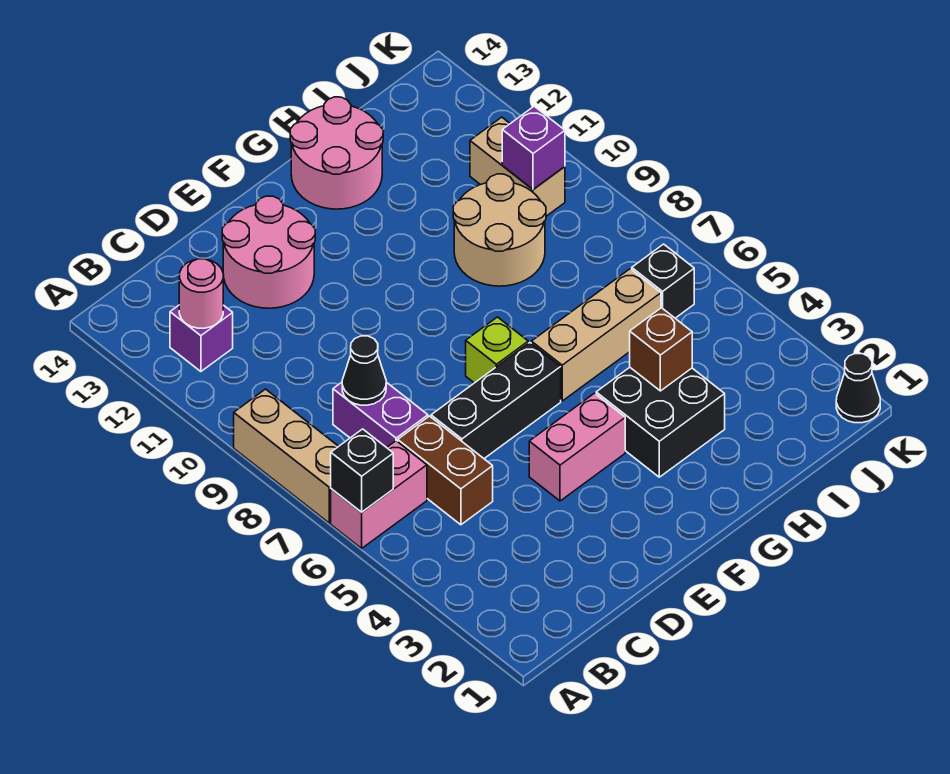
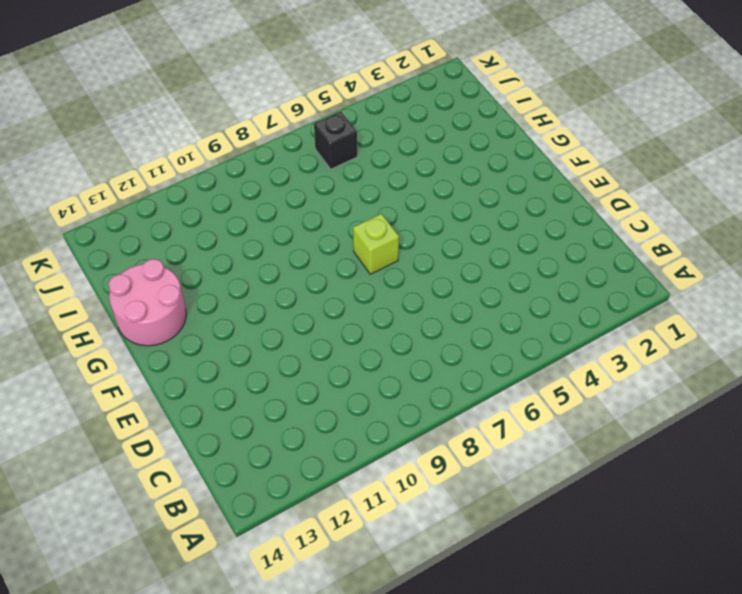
none -> pink brick A6:B6 level 1
none -> tan brick A7:A9 level 1
none -> purple brick B12 level 1

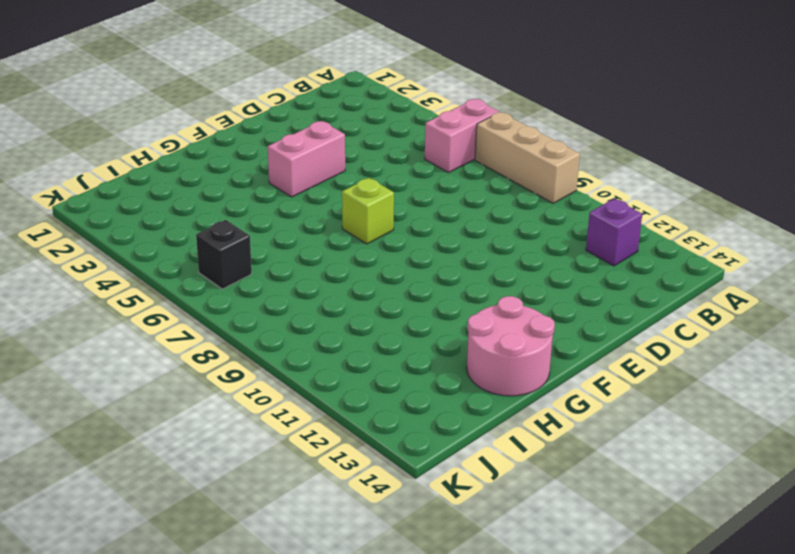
none -> brown brick C5:C6 level 1
none -> purple brick C7:C8 level 1
none -> black brick D6:F6 level 1

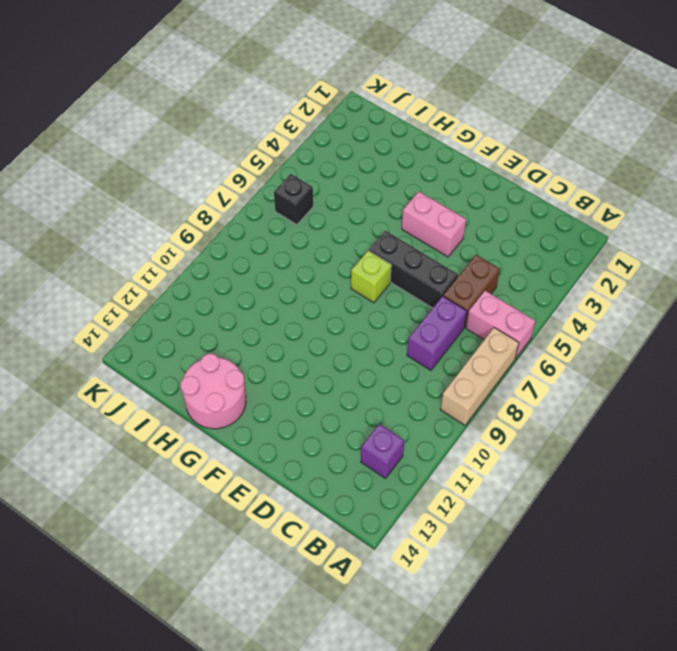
none -> pink round brick D12:E13 level 1
none -> black brick G3:H4 level 1
none -> tan brick G6:I6 level 1

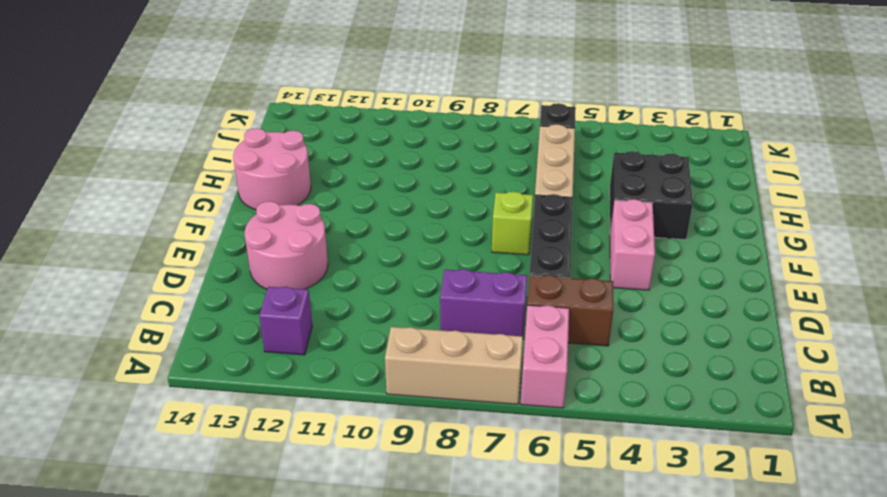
none -> tan round brick H9:I10 level 1
none -> tan brick J10:J11 level 1
none -> black cone K1 level 1

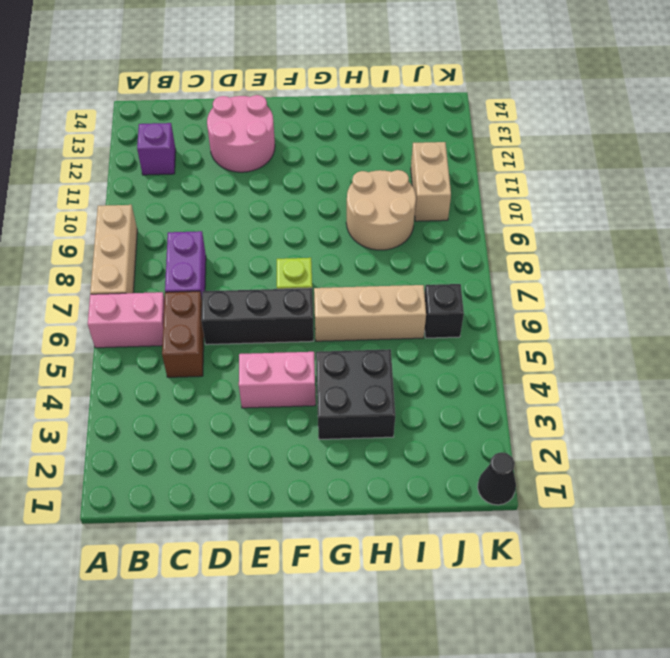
none -> pink round brick G13:H14 level 1
none -> black brick A6 level 2
none -> pink round brick B12 level 2

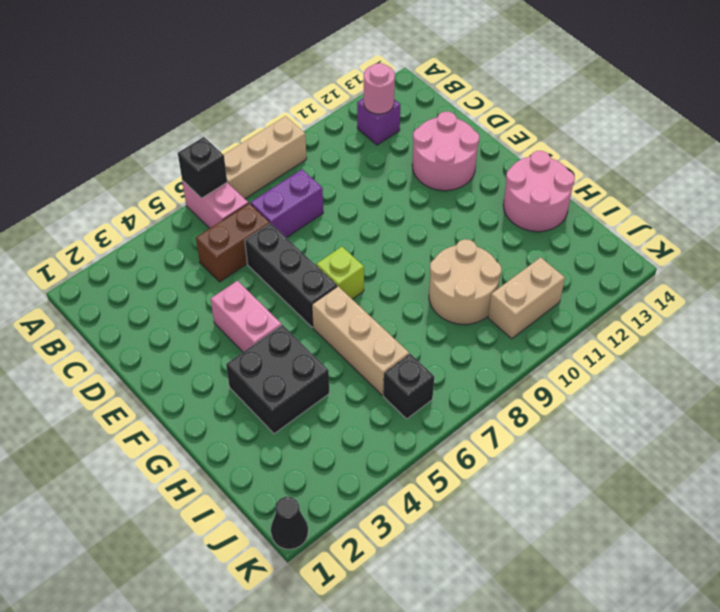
none -> black cone C8 level 2
none -> brown brick H4 level 2
none -> purple brick J10 level 2

